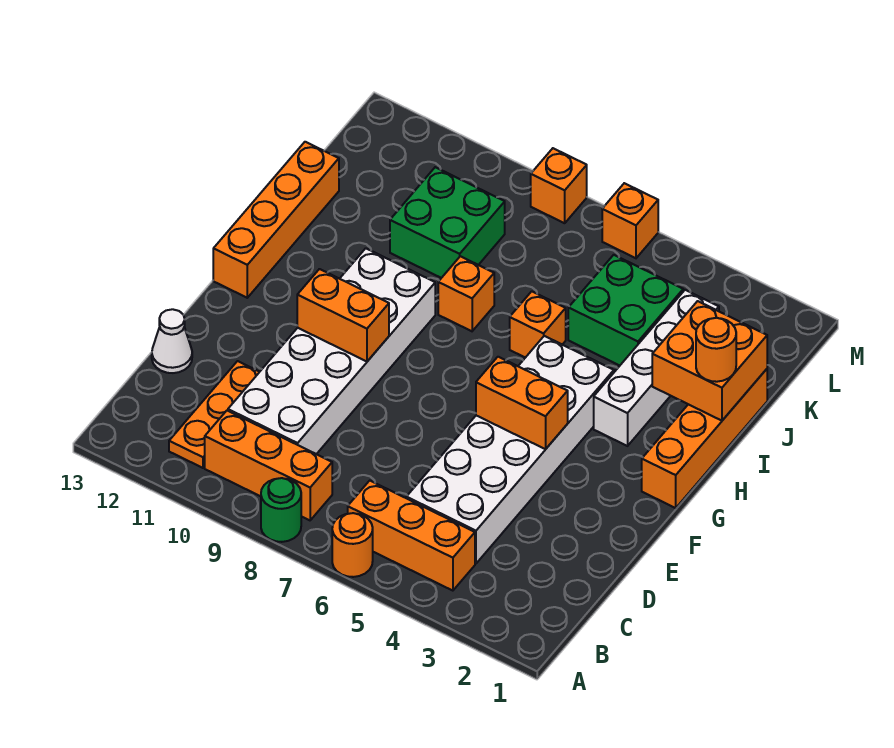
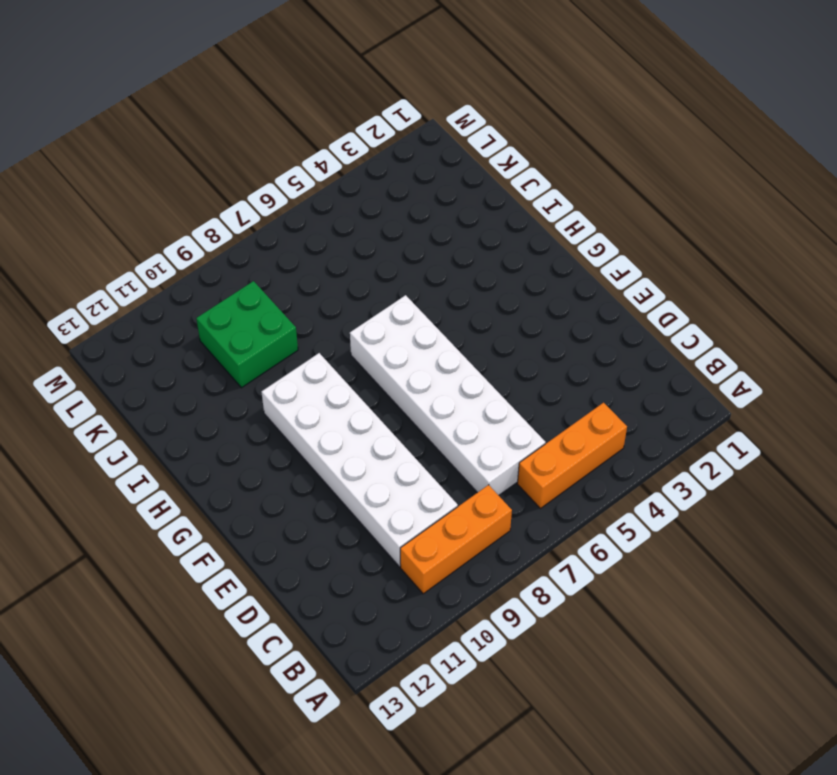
white brick C6:H7 level 1 -> white brick C4:H5 level 1
none -> orange round brick A6 level 1
none -> green round brick A8 level 1
none -> orange plate B11:D11 level 1

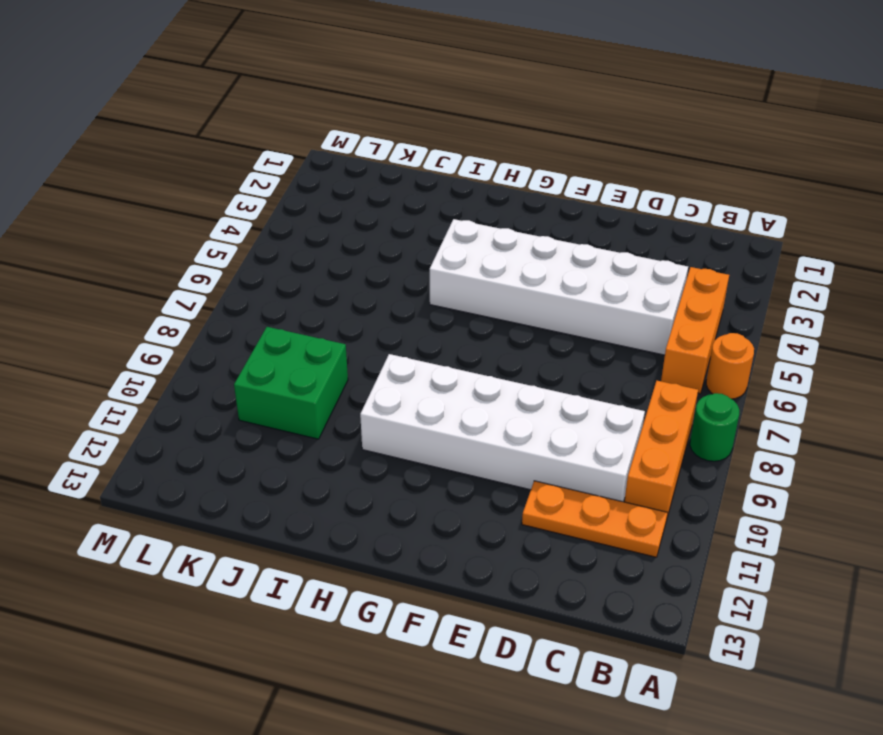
none -> white cone D13 level 1
none -> orange brick G1:J1 level 1
none -> orange brick G13:J13 level 1

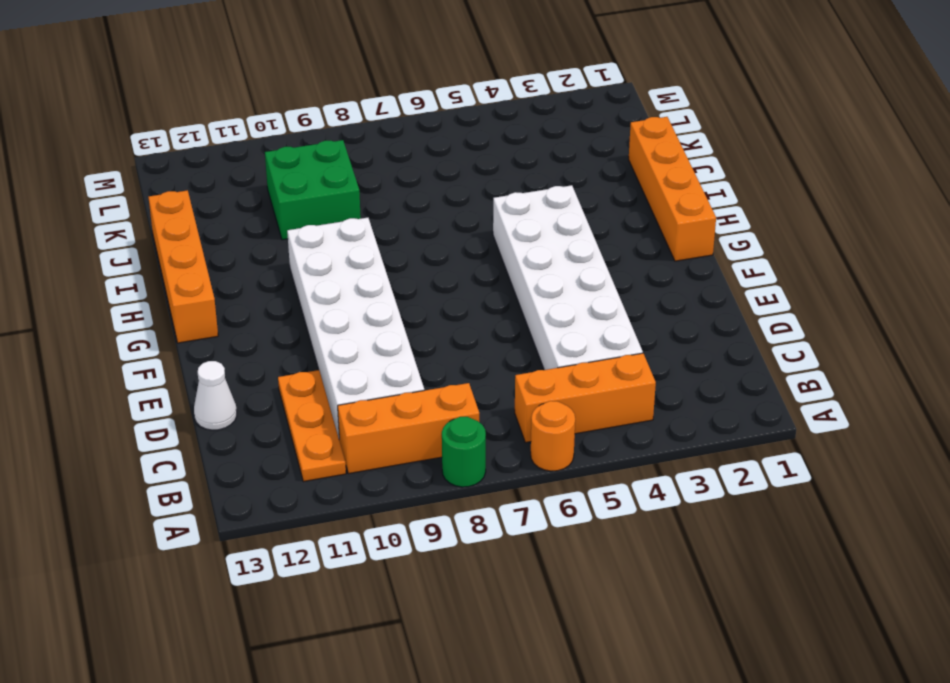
none -> white brick H3:K3 level 1
none -> orange brick I6 level 1
none -> orange brick I8 level 1

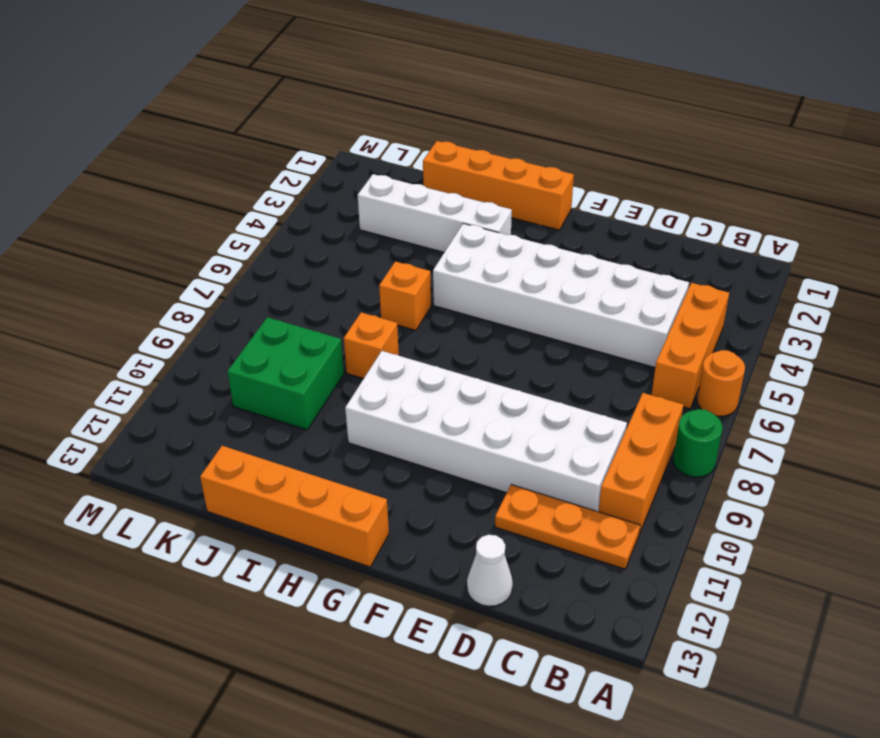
none -> green brick J4:K5 level 1
none -> orange brick M6 level 1
none -> orange brick M8 level 1

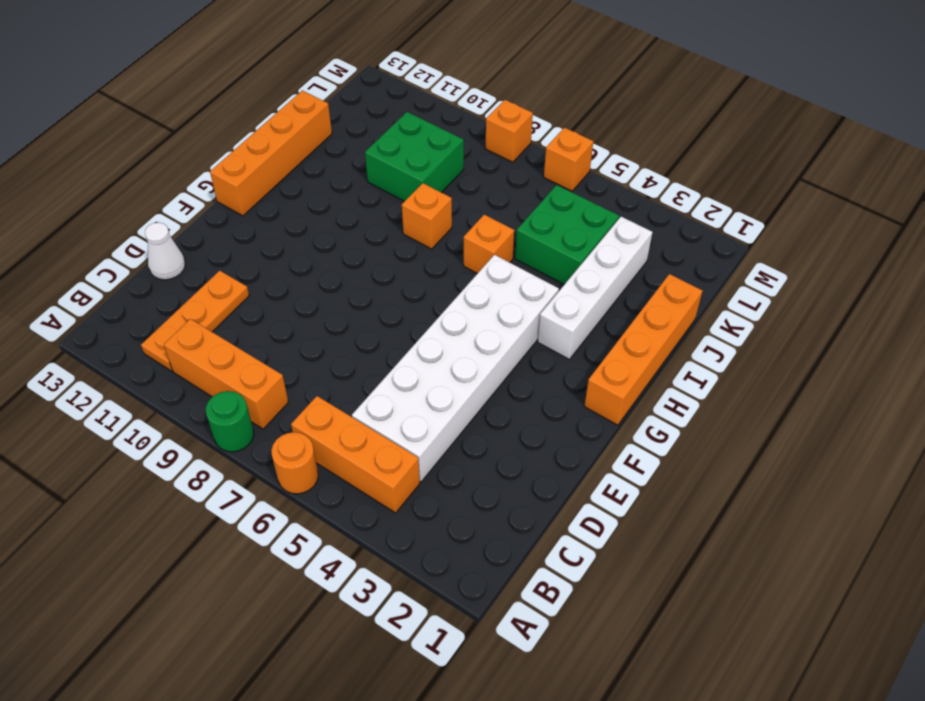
none -> white brick C9:H10 level 1
none -> orange brick F4:F5 level 2
none -> orange brick F9:F10 level 2

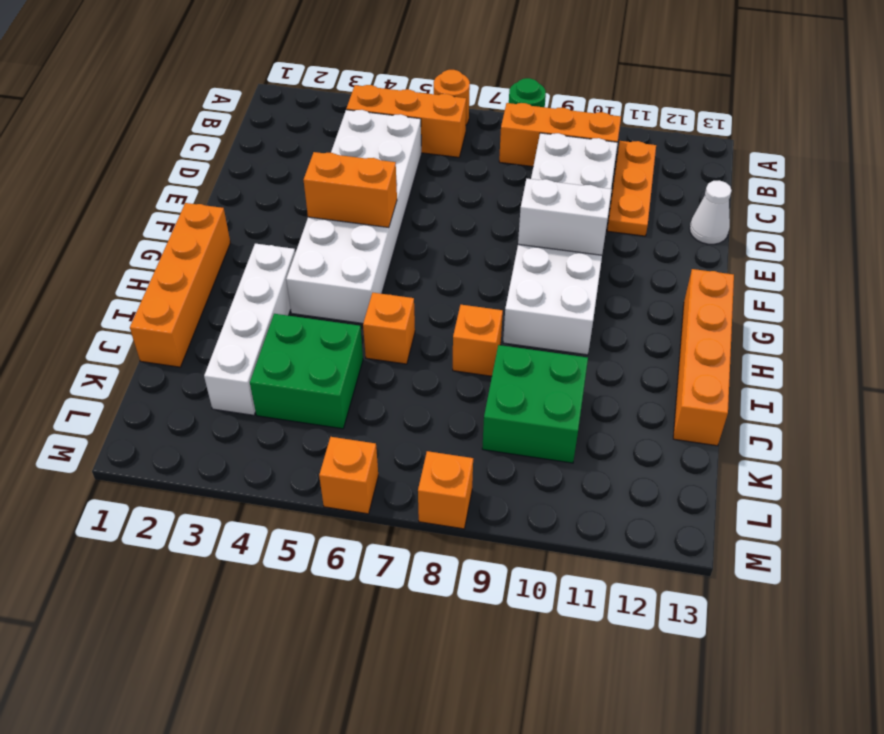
white brick F9:F10 level 2 -> orange brick F9:F10 level 2
none -> orange brick I1:J2 level 2
none -> orange round brick I1 level 3

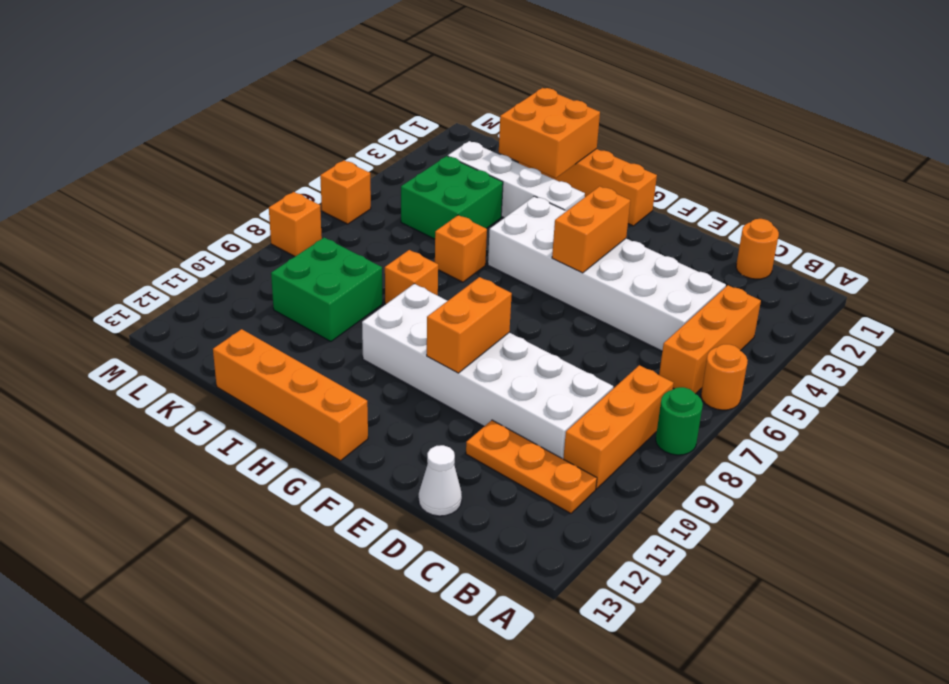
orange round brick C1 level 1 -> orange round brick I1 level 3

